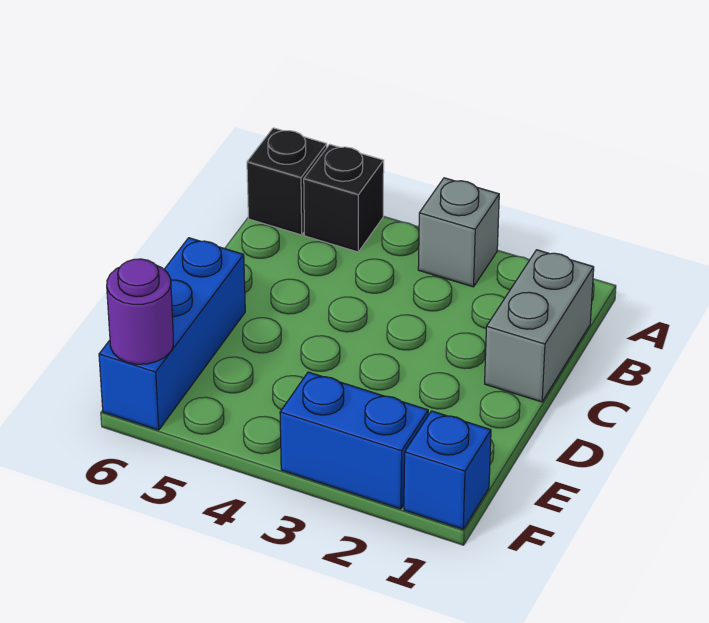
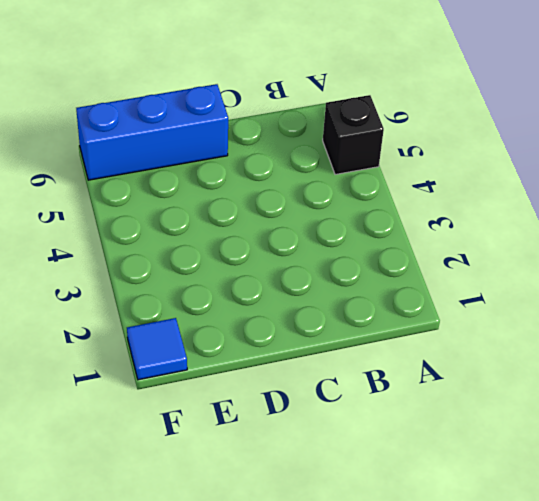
blue tile F1 level 1 -> blue brick F1 level 1
none -> grey brick A3 level 1
none -> black brick A6 level 1

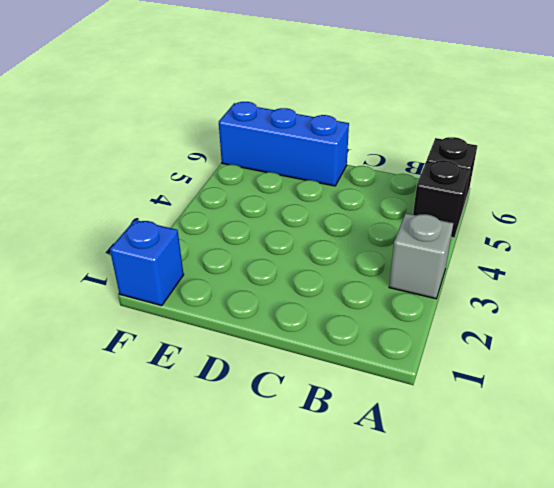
none -> grey brick B1:C1 level 1
none -> blue brick F2:F3 level 1

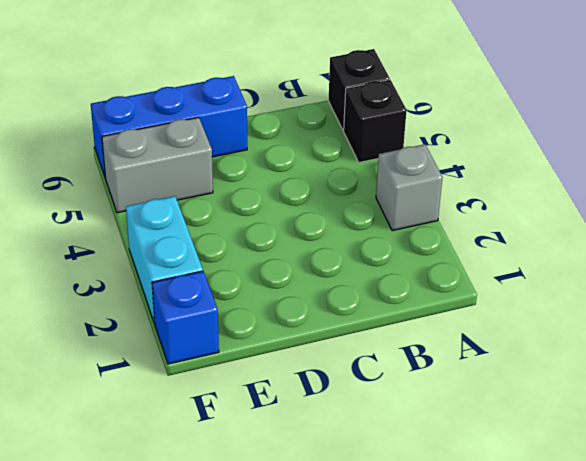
grey brick E5:F5 level 1 -> grey brick B1:C1 level 1
cyan brick F2:F3 level 1 -> blue brick F2:F3 level 1
none -> purple round brick F6 level 2

